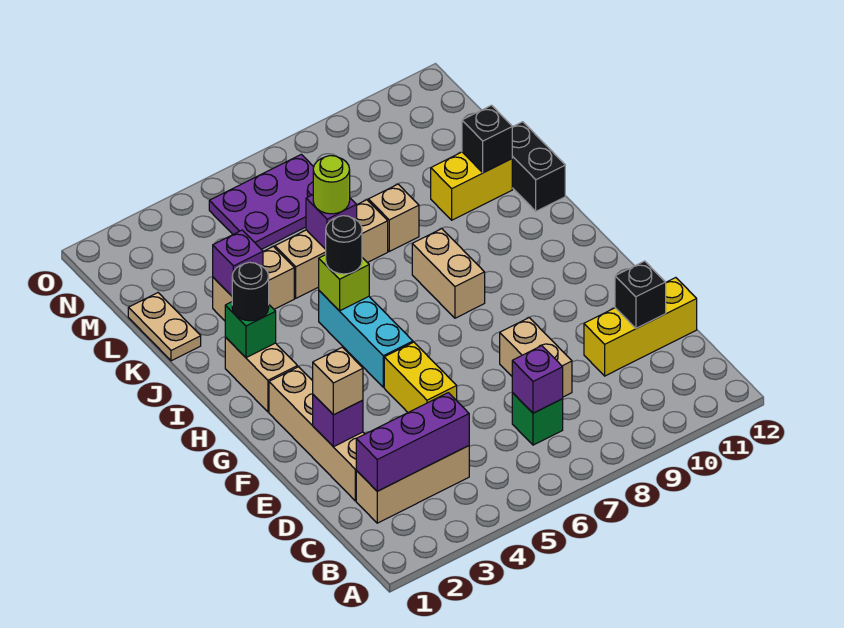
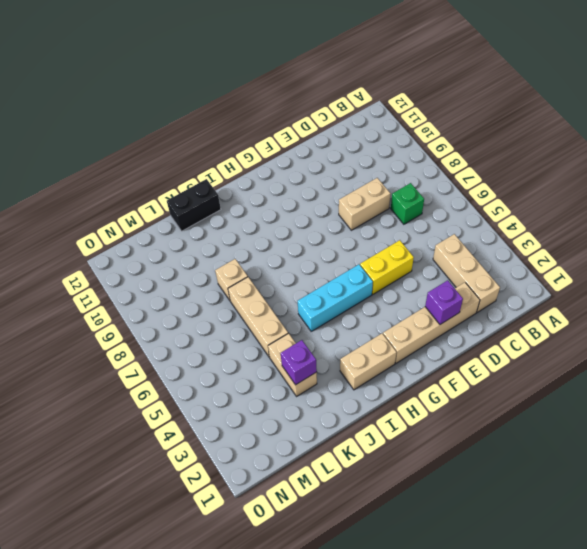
none -> yellow brick D10:D12 level 1
none -> tan brick H8:I8 level 1
none -> tan plate K1:L1 level 1

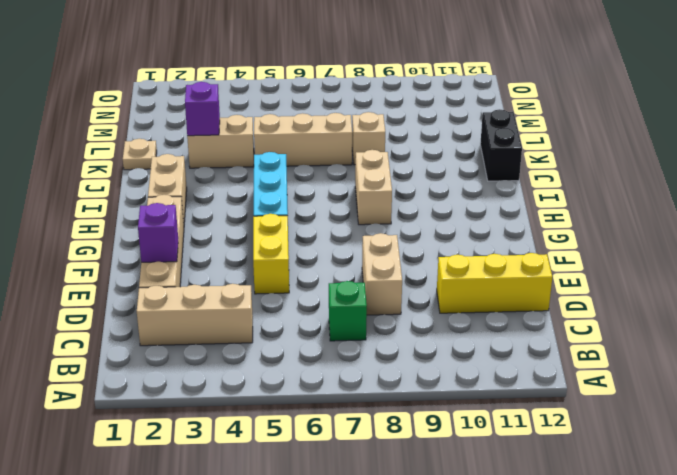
tan plate K1 level 1 -> tan plate K1:L1 level 1
none -> yellow brick K10:K11 level 1
none -> purple plate M5:N7 level 1
none -> purple brick C2:C4 level 2

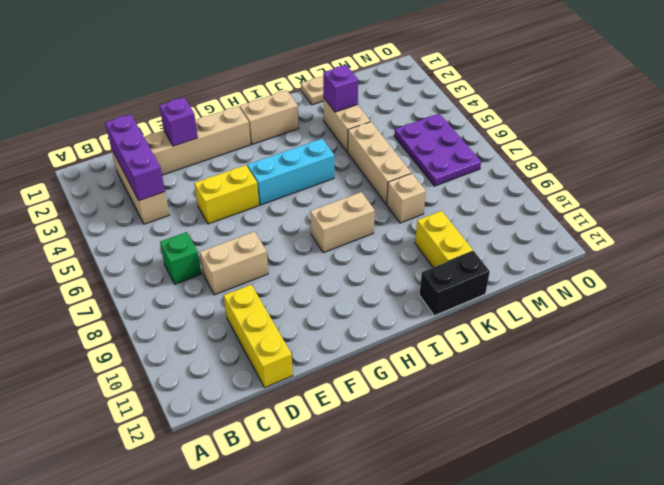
none -> purple brick C7 level 2
none -> black brick D11 level 2
none -> green brick I2 level 2

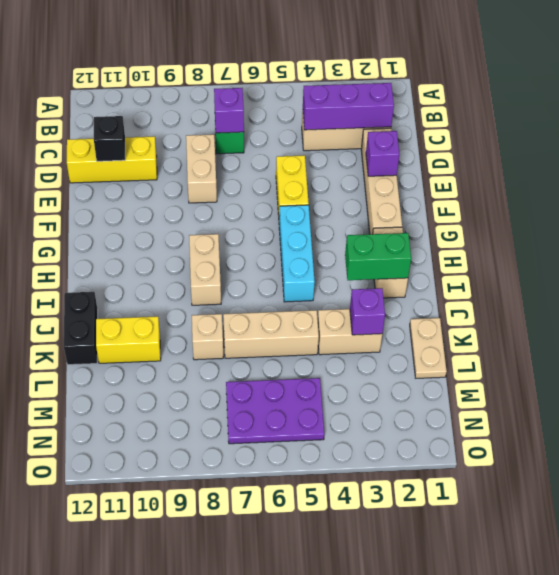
green brick I2:I3 level 2 -> green brick I2 level 2
none -> lime brick I5 level 2
none -> purple brick K6 level 2
none -> black brick K11 level 2

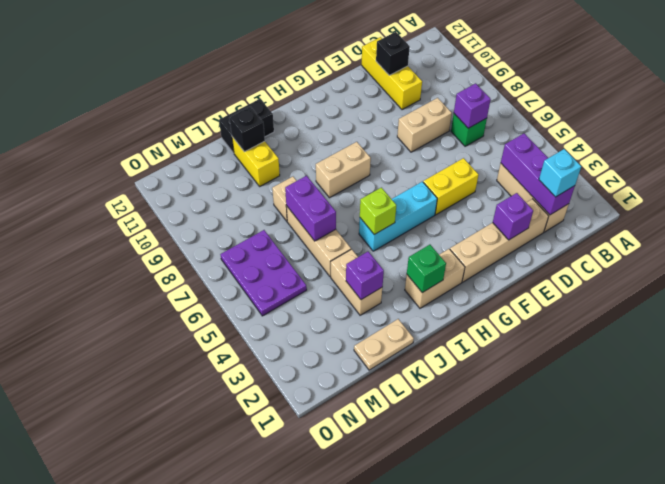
cyan brick C2 level 3 -> none
purple brick K6:K7 level 2 -> purple brick K6 level 2
none -> tan brick E2 level 3
none -> black round brick I2 level 3
none -> black round brick I5 level 3

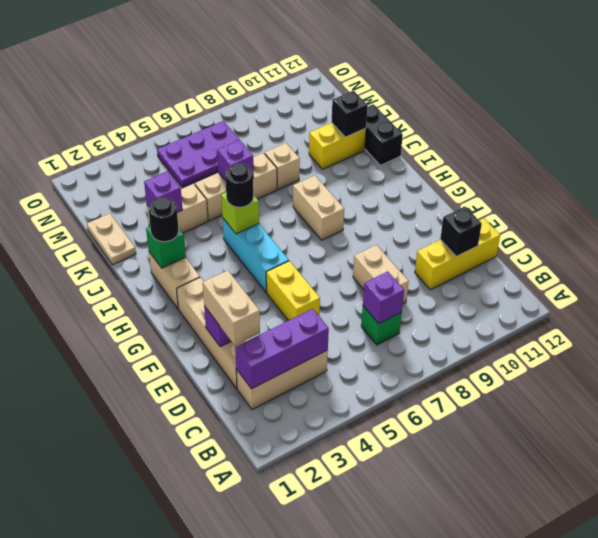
tan brick D2:E2 level 3 -> tan brick E2 level 3
none -> lime round brick K6 level 3

